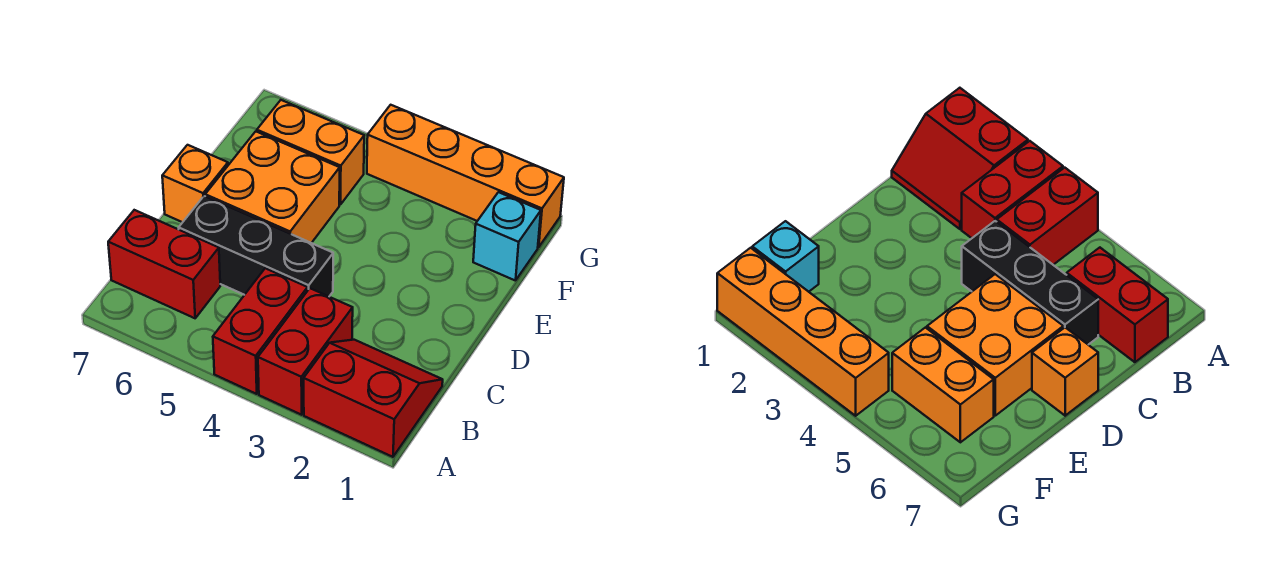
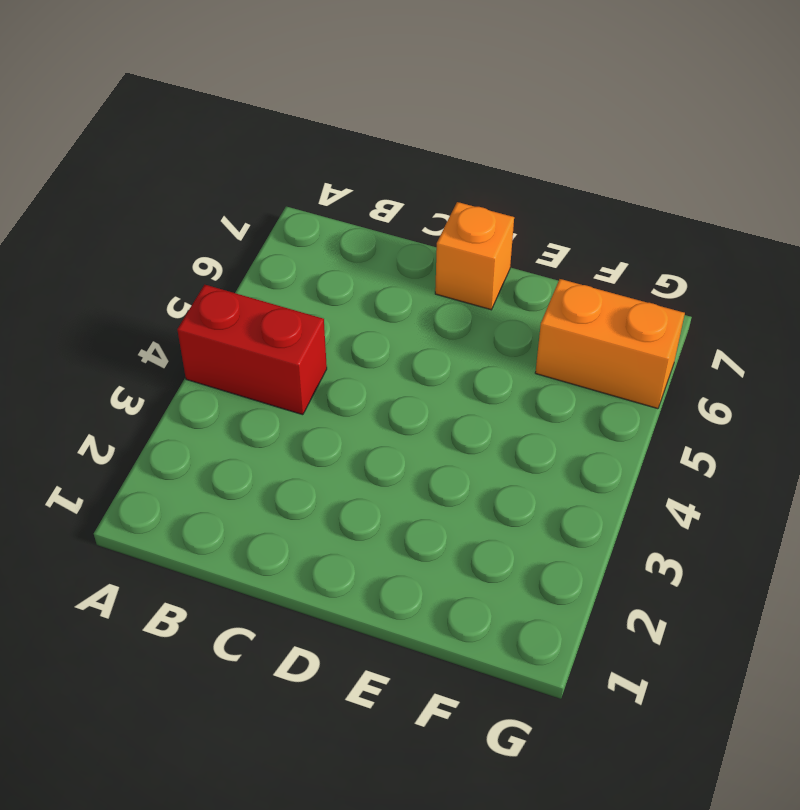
orange brick F6:G6 level 1 -> orange brick F5:F6 level 1
none -> red slope A1:B2 level 1 top A
none -> red brick A3:B3 level 1

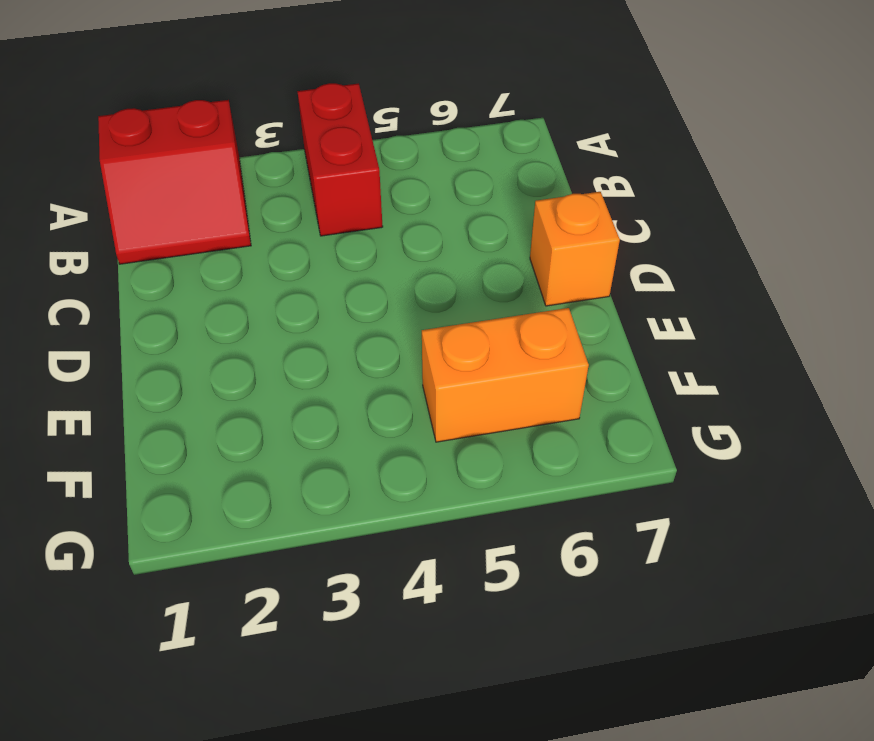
none -> red brick A3:B3 level 1
none -> red brick B6:B7 level 1

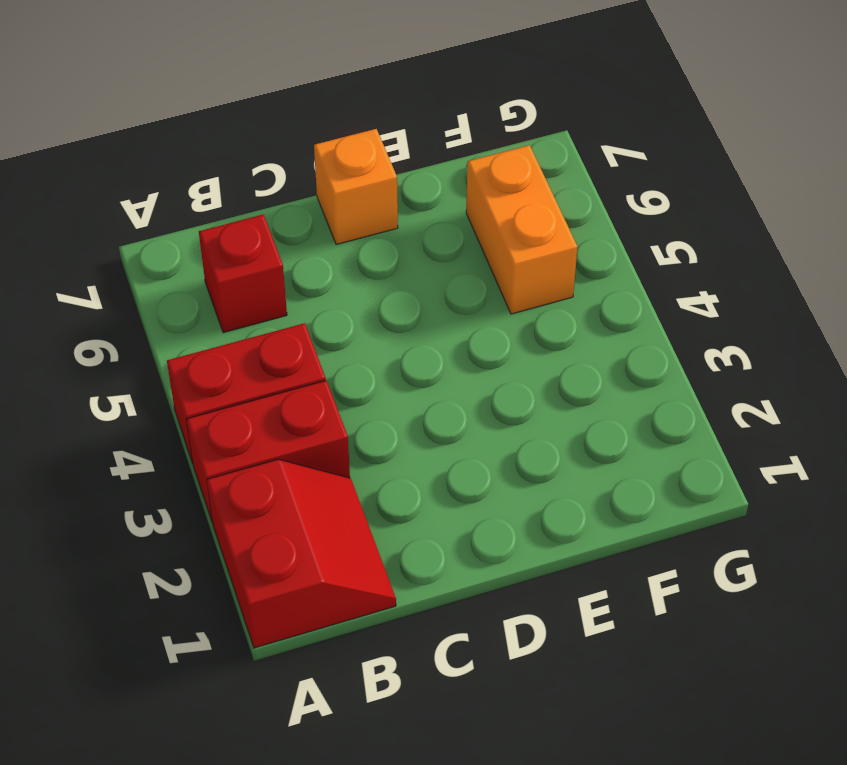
red brick B6 level 1 -> red brick B6:B7 level 1
none -> black brick C4:C6 level 1
none -> orange brick D5:E6 level 1

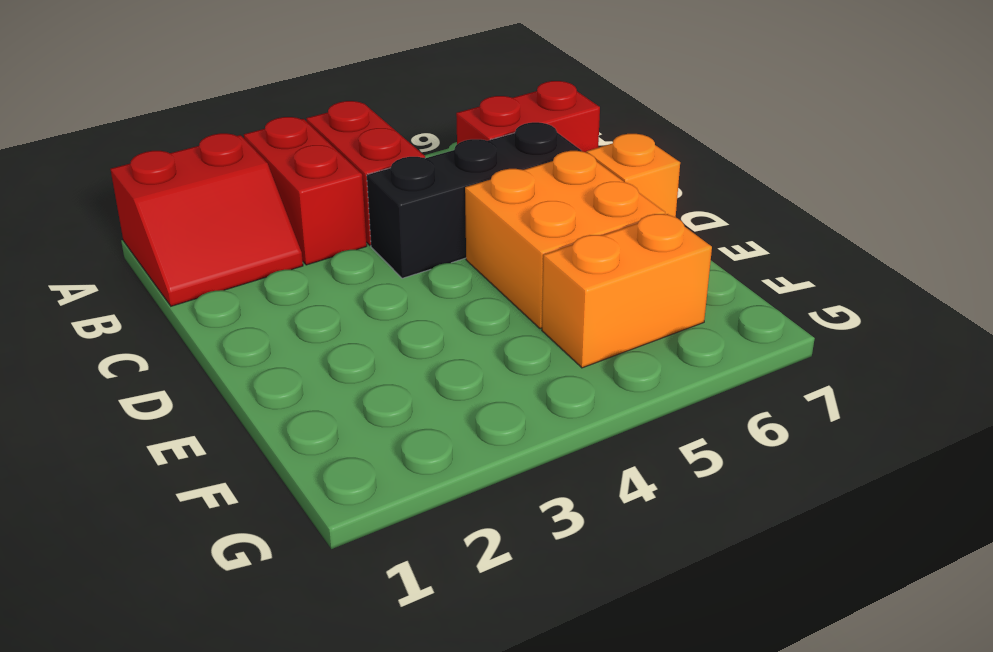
none -> cyan brick F1 level 1
none -> orange brick G1:G4 level 1

